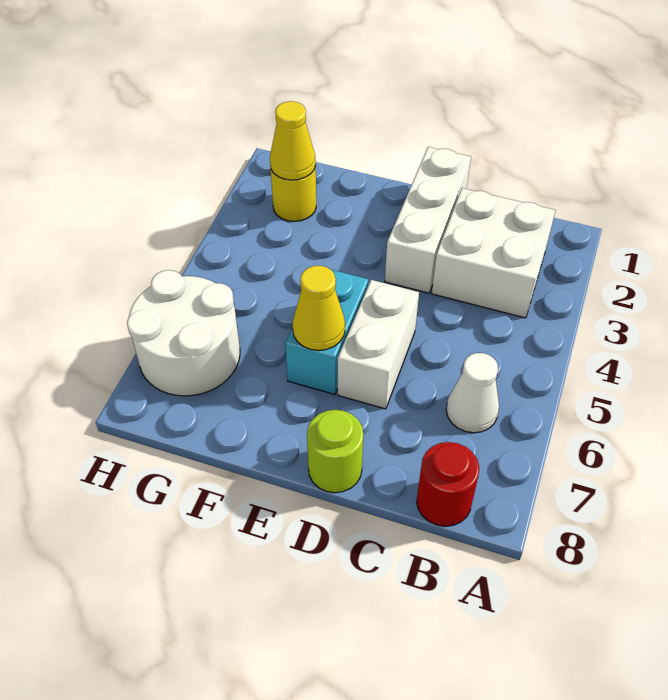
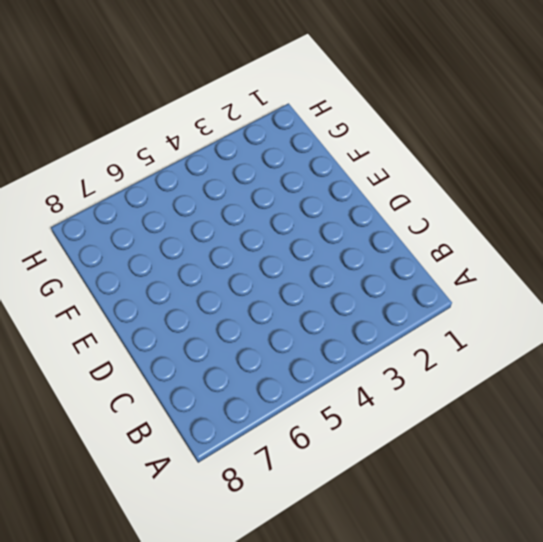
none -> white brick B2:C3 level 1
none -> white cone B6 level 1

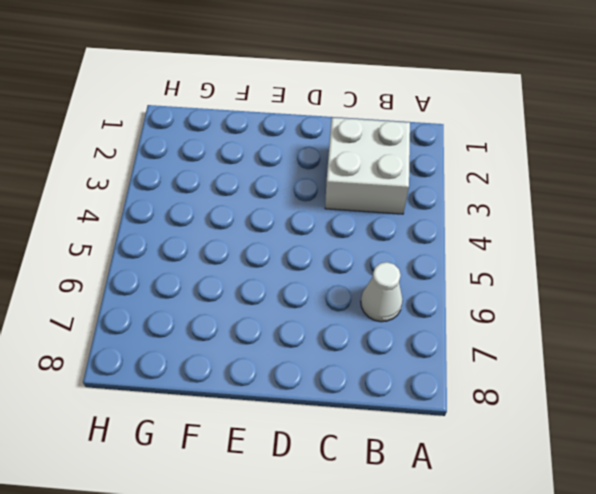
none -> red round brick B8 level 1
none -> white brick D1:D3 level 1

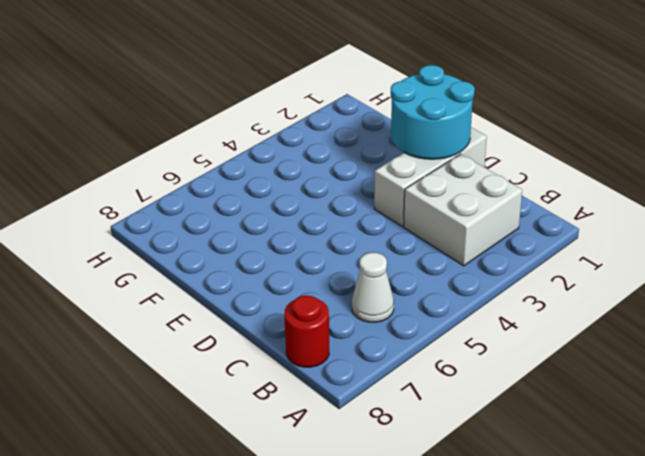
cyan round brick D1:E2 level 2 -> none
none -> white brick D5:D6 level 1
none -> lime round brick D8 level 1

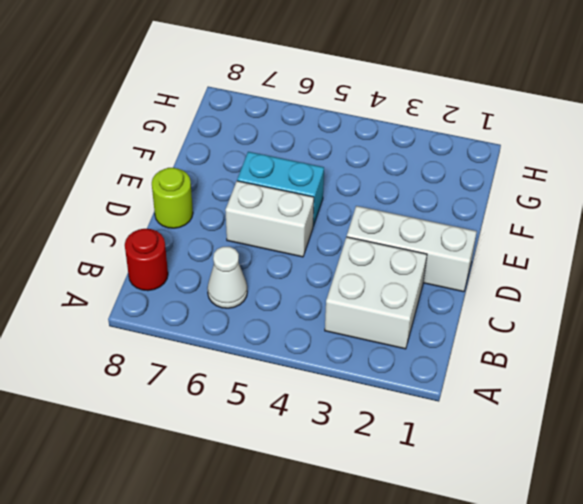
none -> yellow round brick G2 level 1
none -> white round brick G6:H7 level 1

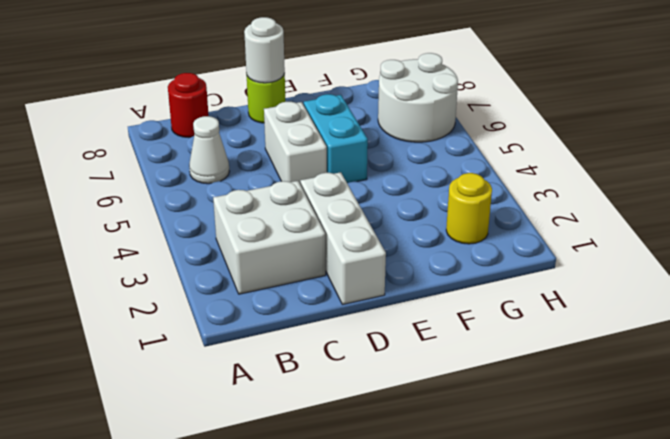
white round brick D8 level 2 -> none
none -> yellow cone E6 level 2
none -> yellow cone G2 level 2

